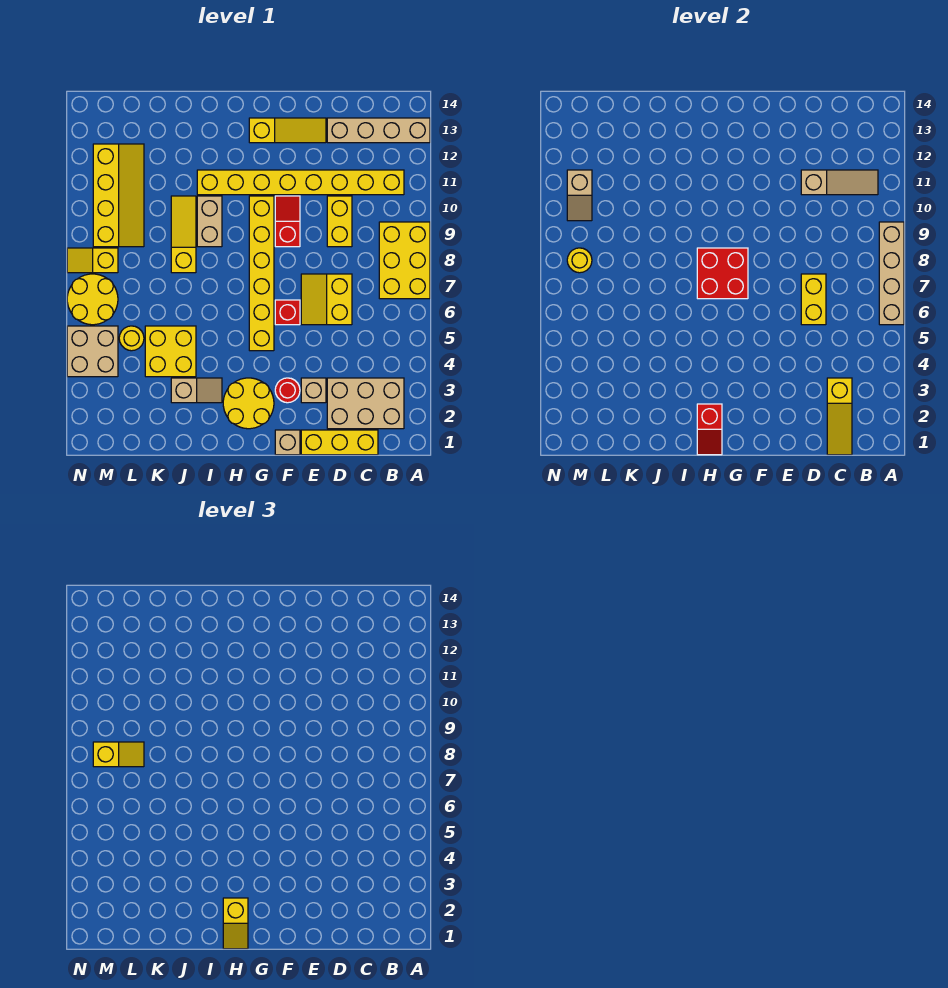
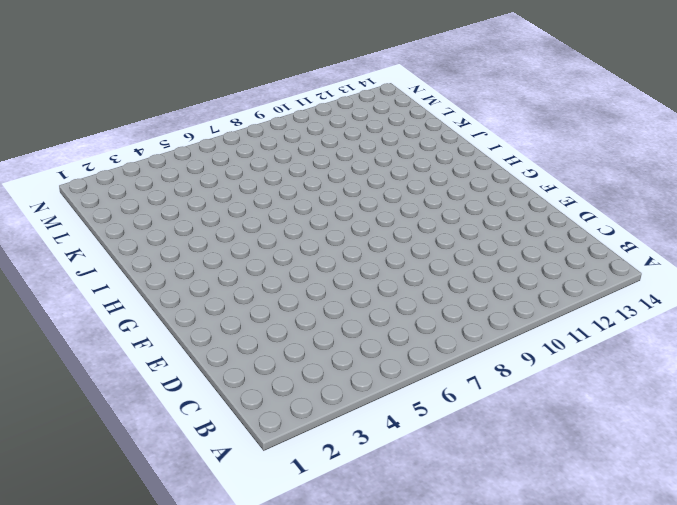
none -> yellow brick A7:B9 level 1
none -> tan brick A13:D13 level 1
none -> tan brick B2:D3 level 1
none -> yellow brick B11:I11 level 1

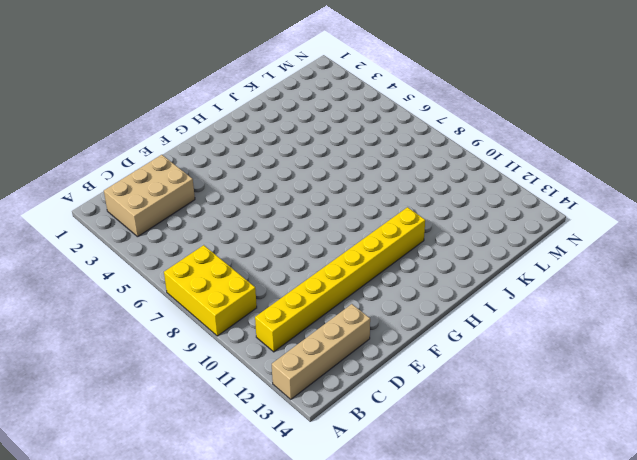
none -> yellow brick C1:E1 level 1
none -> yellow slope D6:E7 level 1 top D
none -> yellow brick D9:D10 level 1
none -> tan brick E3 level 1

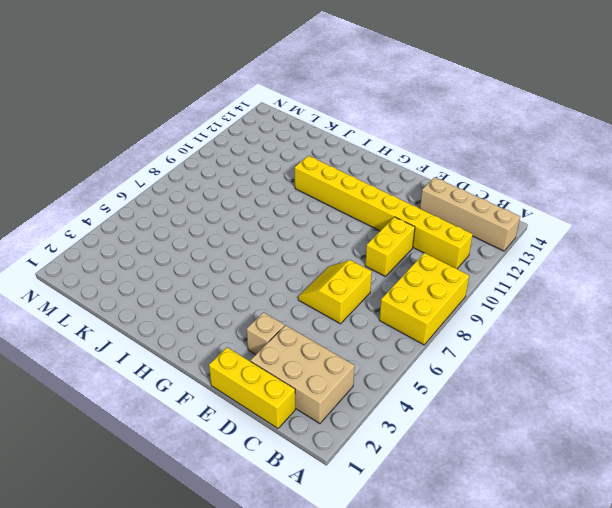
none -> yellow slope E13:G13 level 1 top G
none -> tan brick F1 level 1
none -> red round brick F3 level 1
none -> red brick F6 level 1

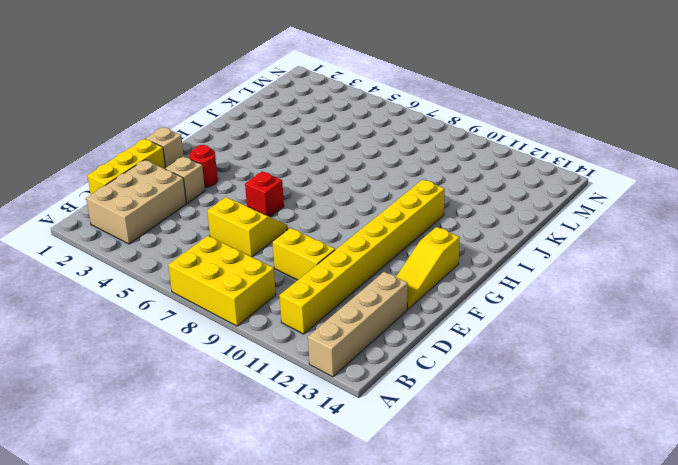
none -> red slope F9:F10 level 1 top 9
none -> yellow round brick G2:H3 level 1
none -> yellow brick G5:G10 level 1
none -> tan slope I3:J3 level 1 top J

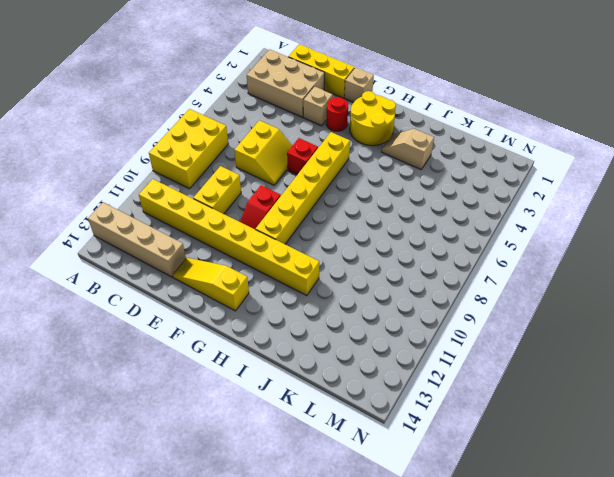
none -> tan brick I9:I10 level 1
none -> yellow brick J4:K5 level 1
none -> yellow slope J8:J10 level 1 top 8
none -> yellow round brick L5 level 1

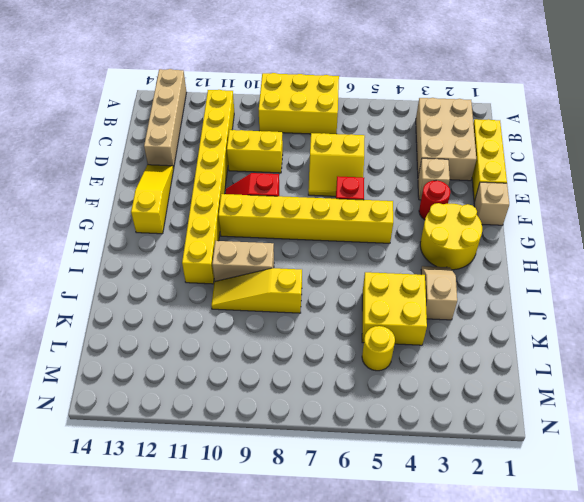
none -> yellow slope L9:M12 level 1 top M
none -> tan brick M4:N5 level 1
none -> yellow round brick M6:N7 level 1
none -> yellow slope M8:N8 level 1 top M

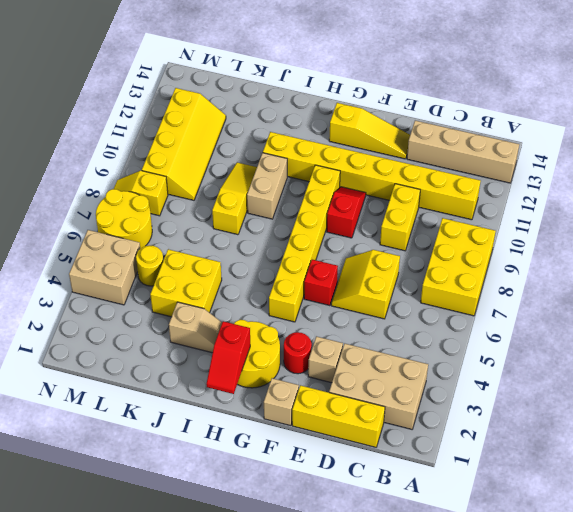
none -> tan brick A6:A9 level 2
none -> tan slope B11:D11 level 2 top D
none -> yellow slope C1:C3 level 2 top 3
none -> yellow brick D6:D7 level 2

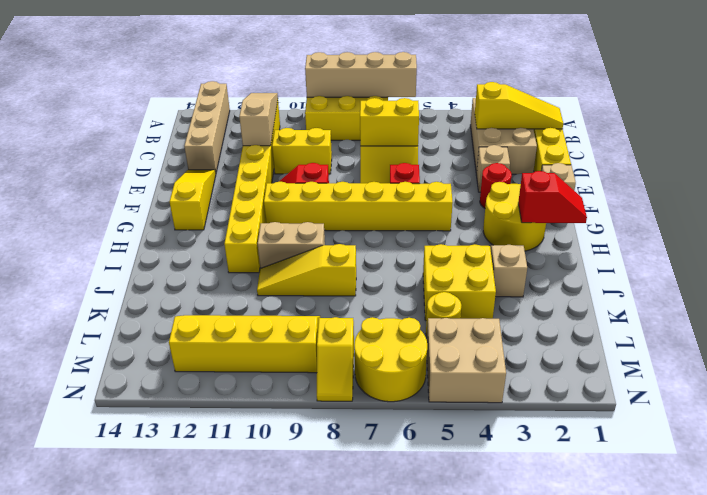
none -> red brick G7:H8 level 2
none -> yellow round brick M8 level 2
none -> tan slope M10:M11 level 2 top 11
none -> yellow slope H1:H2 level 3 top 2

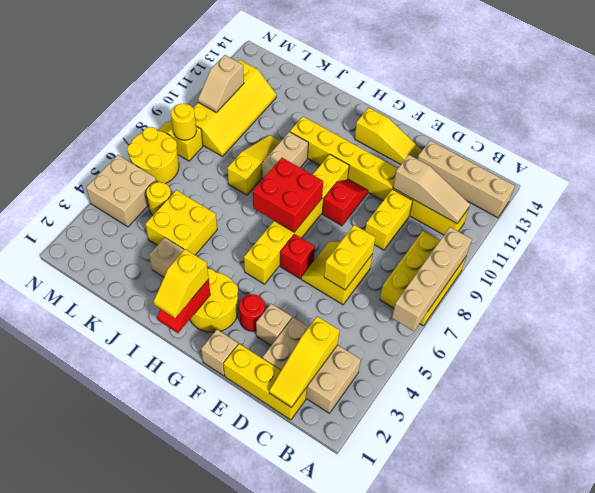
none -> yellow slope L8:M8 level 3 top M

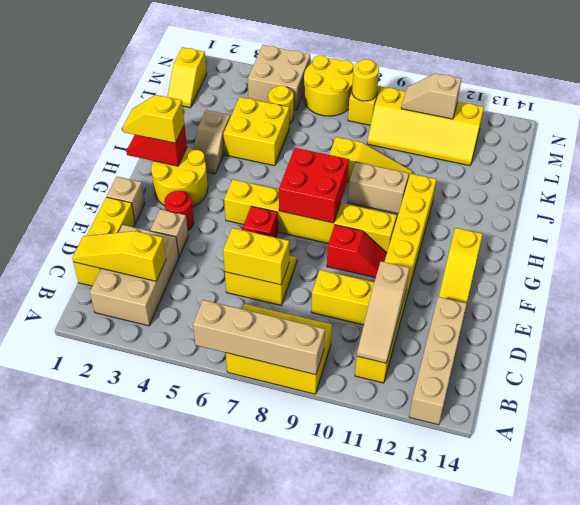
yellow slope L1:M1 level 1 top M -> yellow slope L8:M8 level 3 top M

